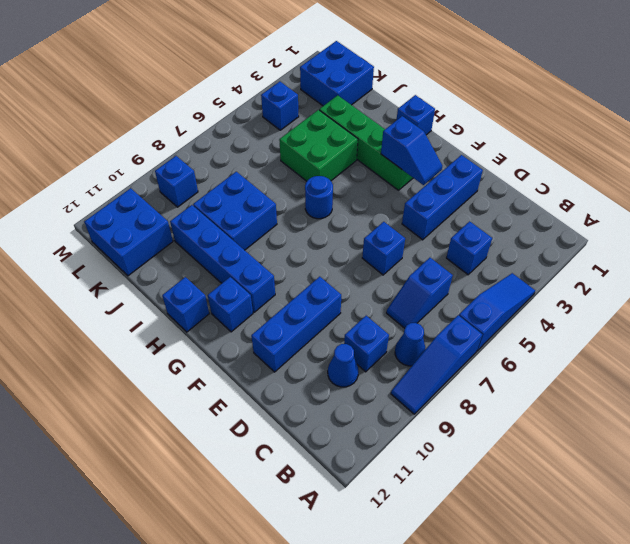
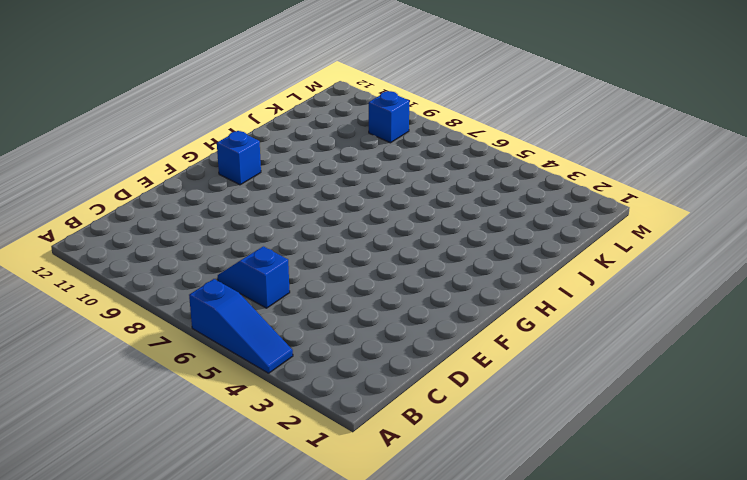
none -> blue slope A7:A9 level 1 top 7
none -> blue cone B8 level 1
none -> blue brick C4 level 1

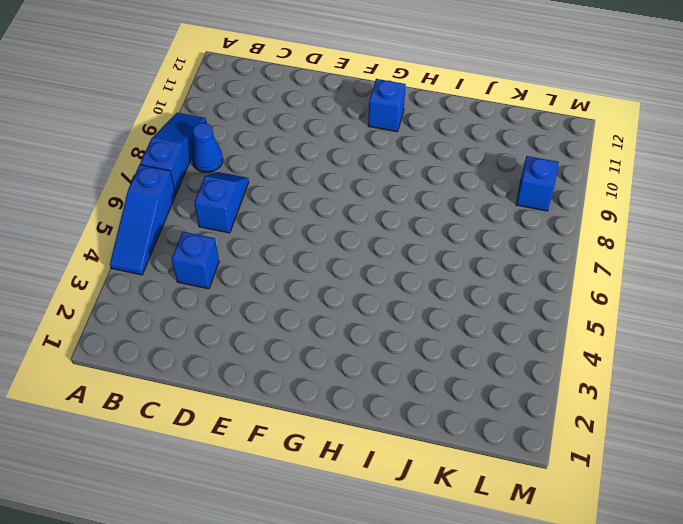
none -> blue brick C9 level 1
none -> blue cone C10 level 1
none -> blue brick E2:E4 level 1

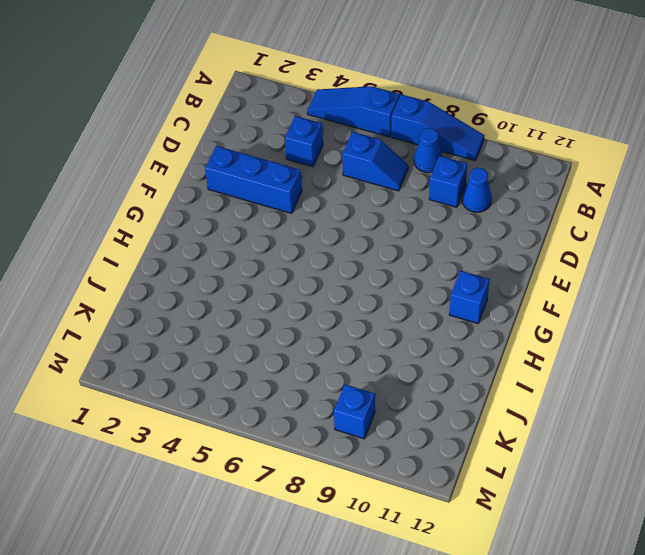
none -> blue brick E6 level 1
none -> blue brick E9:E11 level 1
none -> green brick G3:J3 level 1

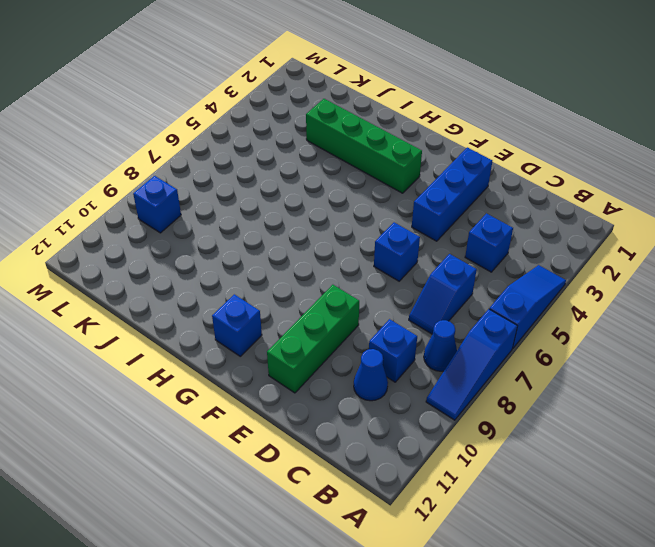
green brick E9:E11 level 1 -> blue brick E9:E11 level 1
none -> blue brick G10:J10 level 1
none -> blue brick H1 level 1
none -> blue round brick H6 level 1

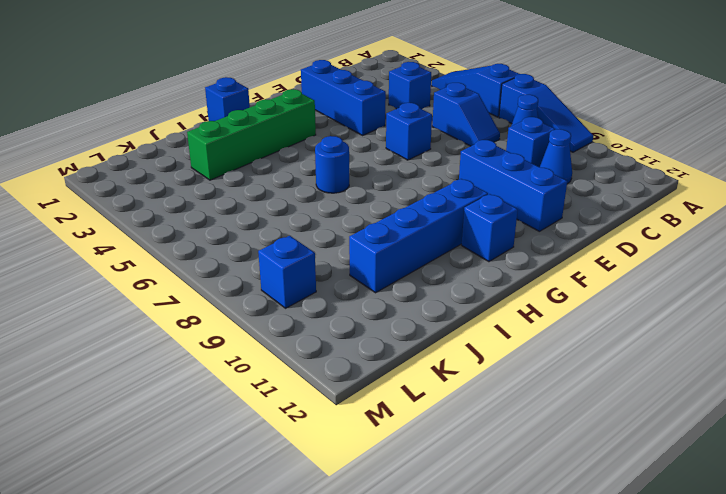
none -> blue brick H12 level 1
none -> green brick I4:J5 level 1
none -> blue brick I8:J9 level 1

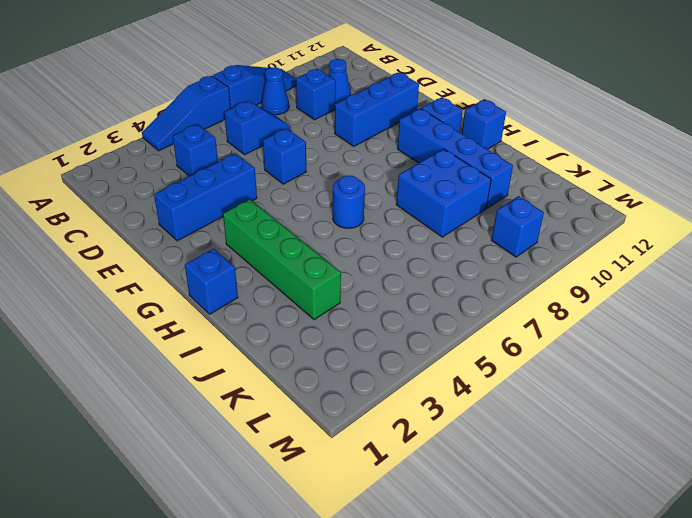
none -> green brick I4:J5 level 1
none -> blue brick K1:L2 level 1
none -> blue brick K11:L12 level 1

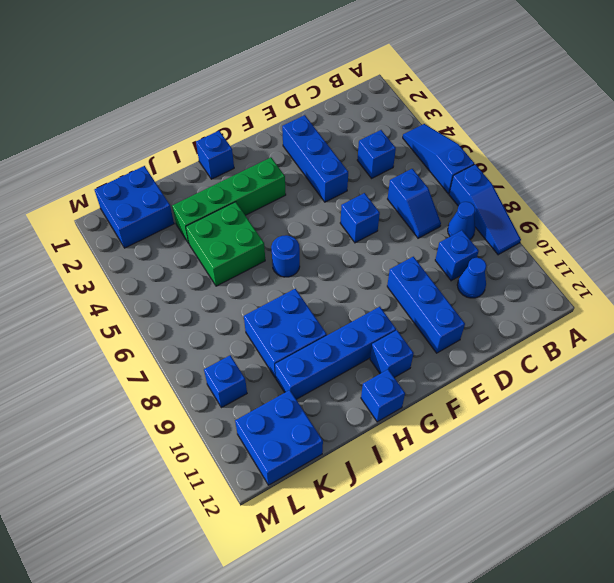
none -> blue brick L4 level 1
none -> blue slope F3:G3 level 2 top G

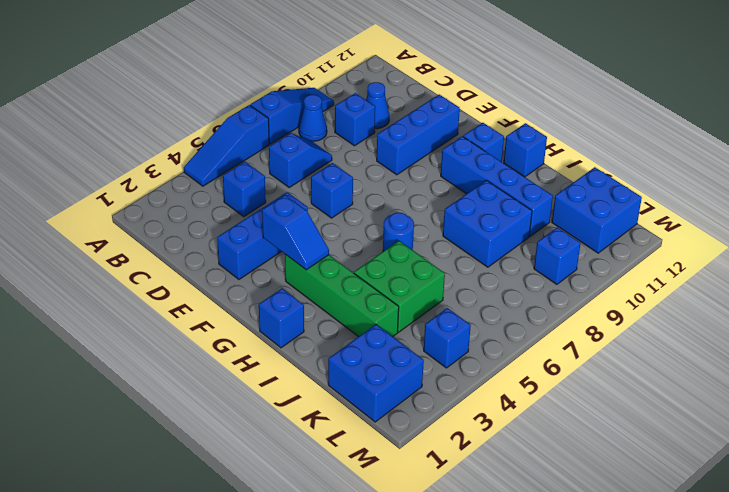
blue slope F3:G3 level 2 top F -> blue slope F3:G3 level 2 top G

